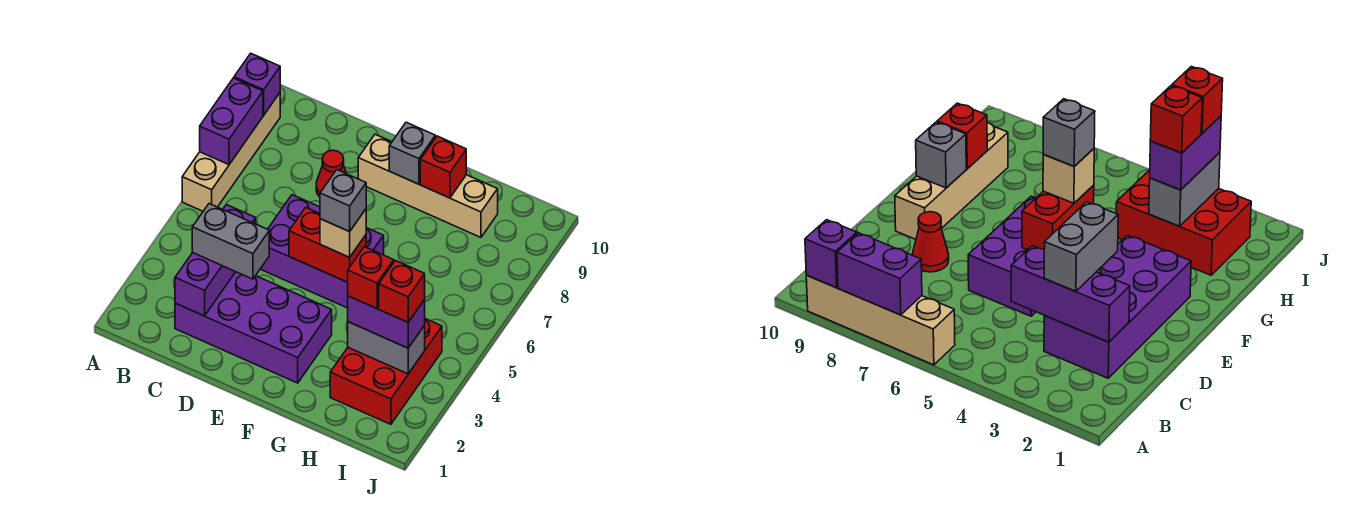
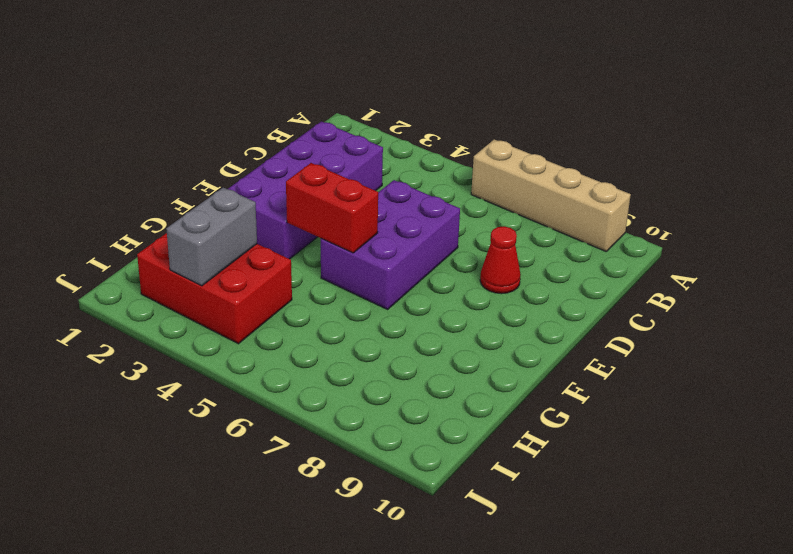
red brick F4:F5 level 2 -> red brick E5:F5 level 2
none -> tan brick E9:H9 level 1
none -> purple brick A7:A8 level 2
none -> purple brick A9 level 2

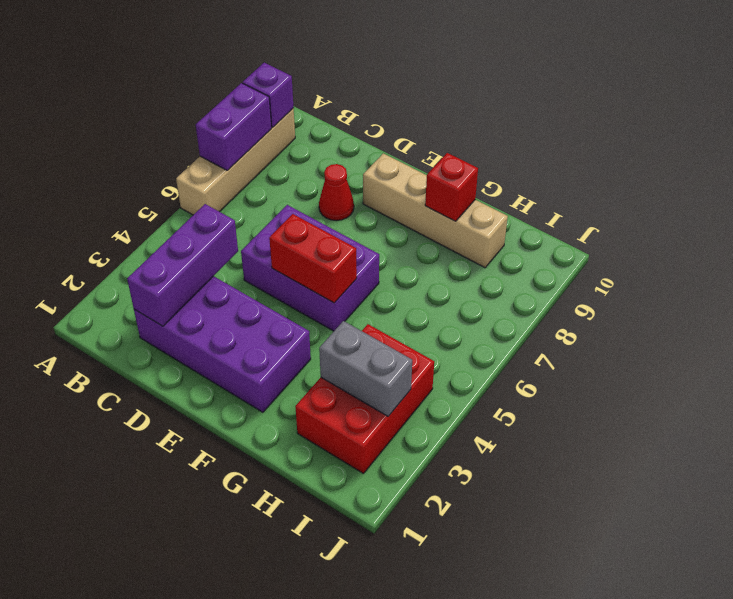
none -> grey brick F9 level 2
none -> grey brick C3:D3 level 3
none -> tan brick F5 level 3

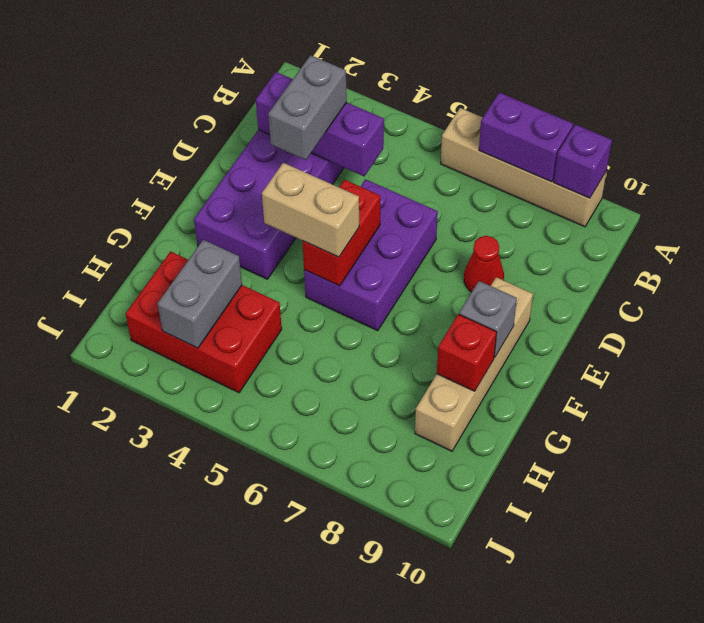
tan brick F4:F5 level 3 -> tan brick F5 level 3
none -> purple brick H3:I3 level 3
none -> grey brick F5 level 4
none -> red brick H3 level 4

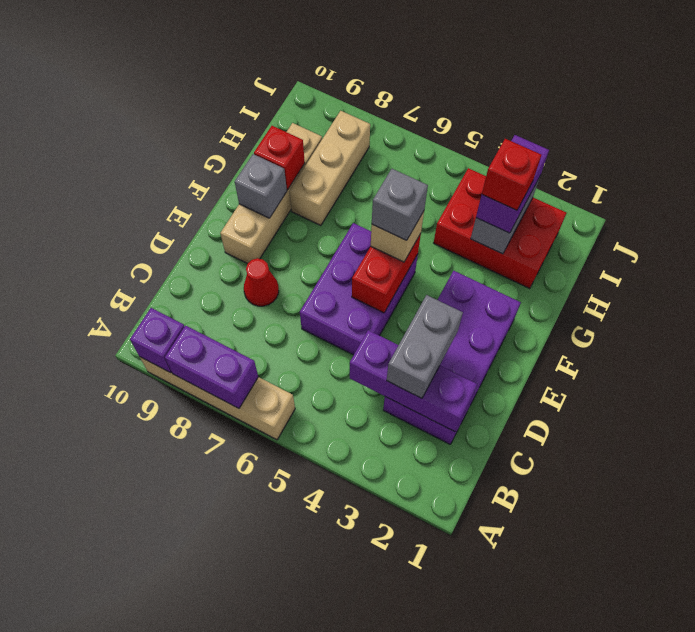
tan brick G8:I8 level 1 -> none
none -> red brick I3 level 4

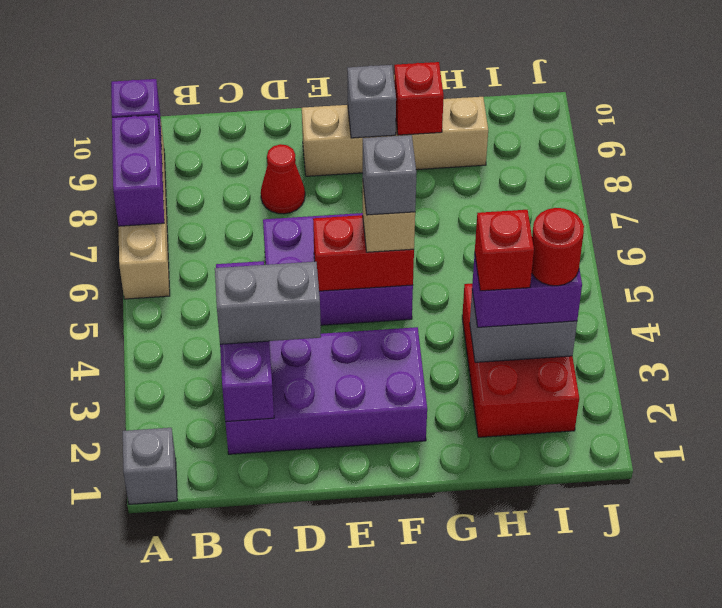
grey brick A1 level 1 -> none
red round brick I3 level 4 -> red brick I3 level 4

